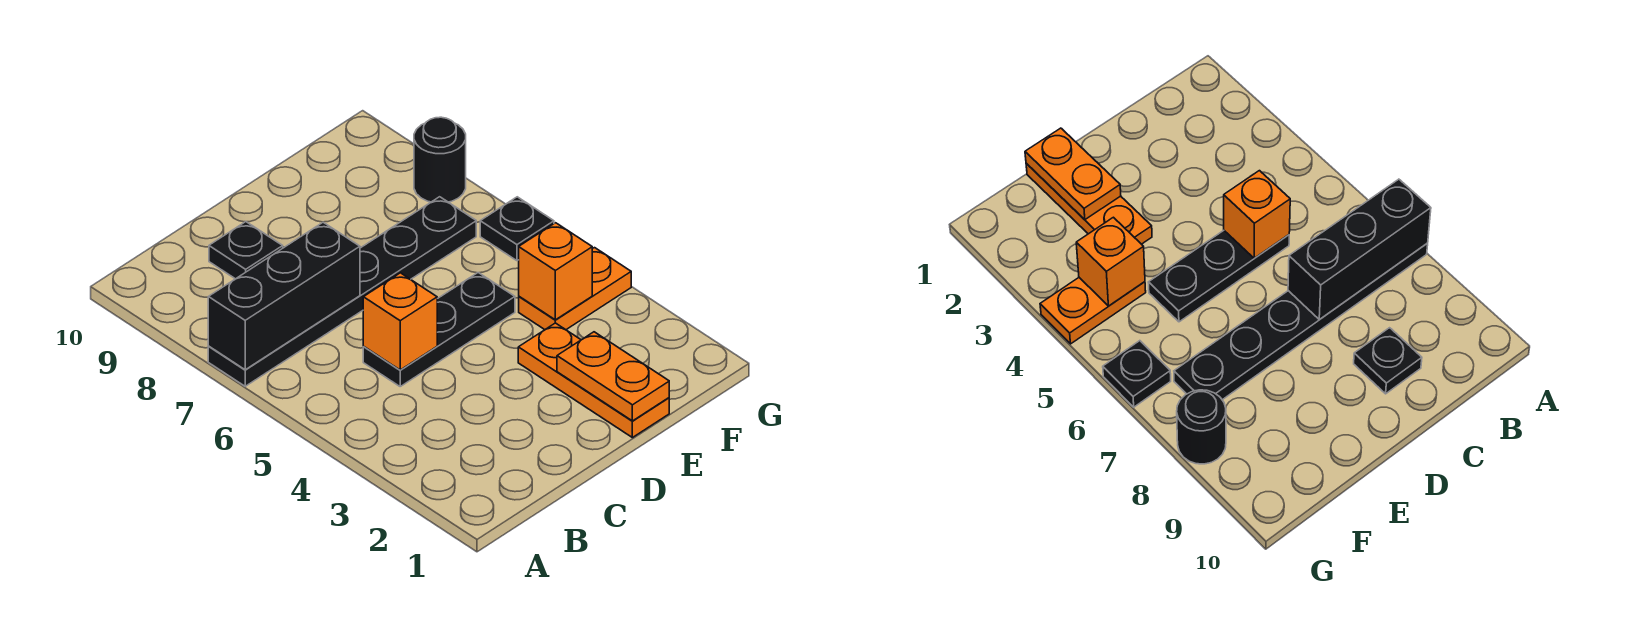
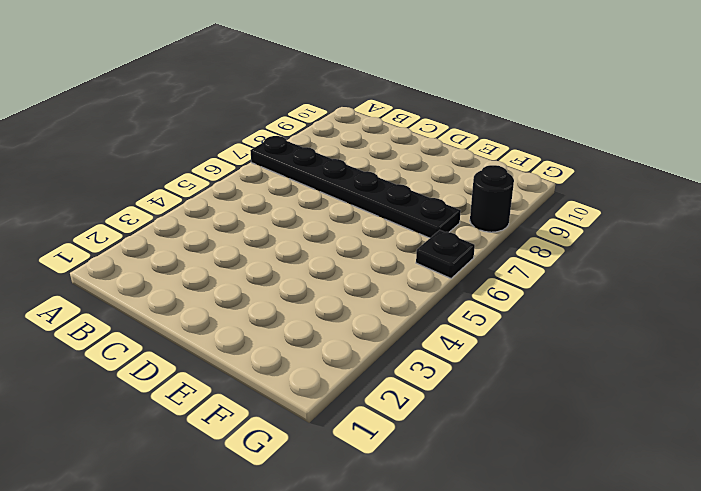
none -> black plate C5:E5 level 1
none -> black plate C9 level 1

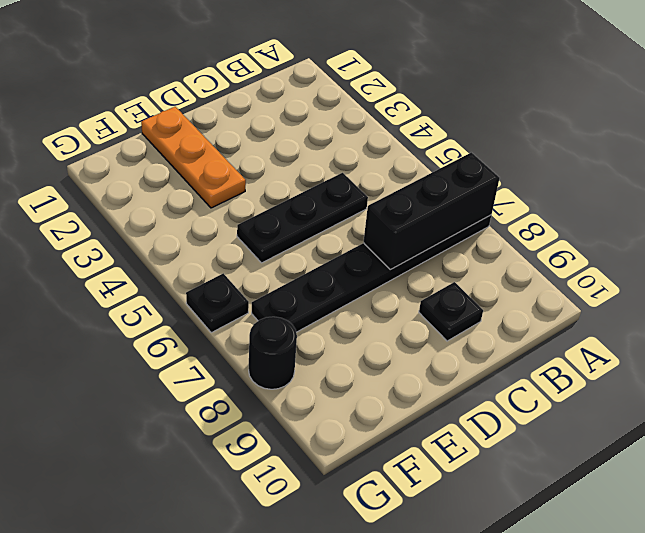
none -> orange plate F4:G4 level 1
none -> orange brick C5 level 2

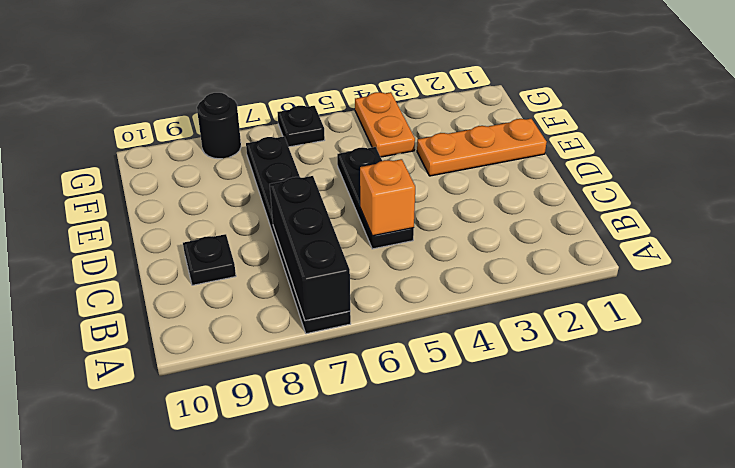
none -> orange plate E1:E2 level 2
none -> orange brick F4 level 2

